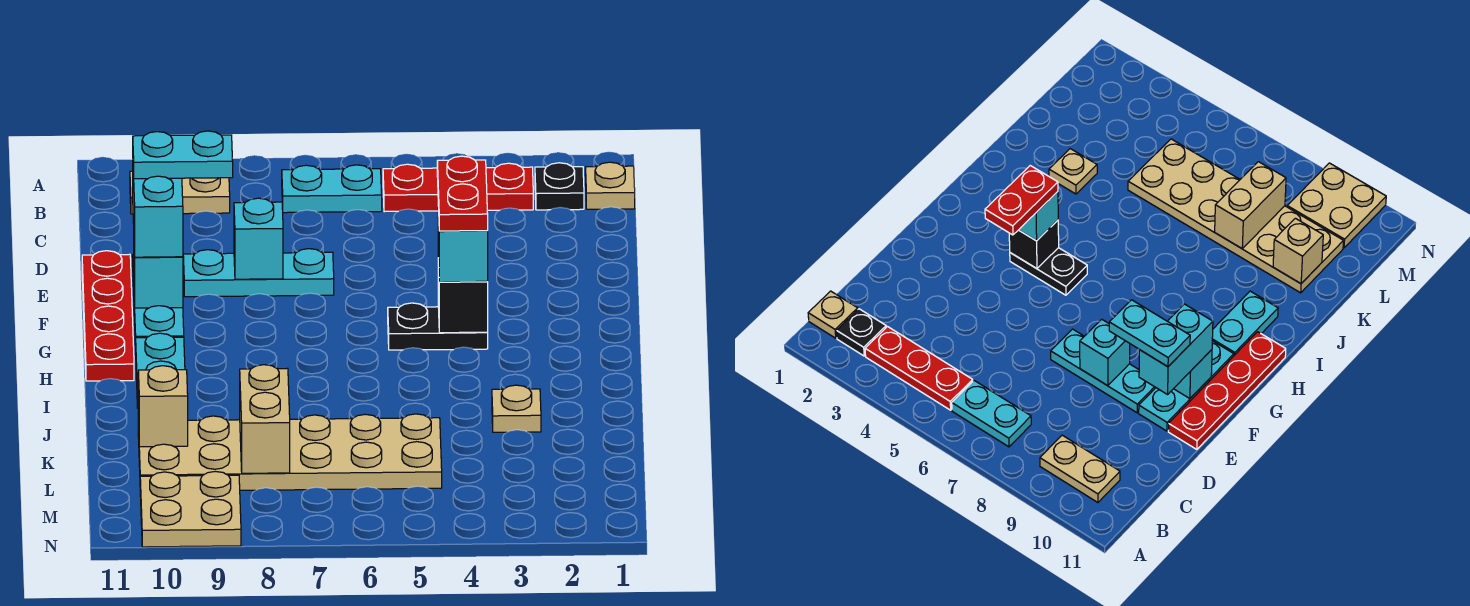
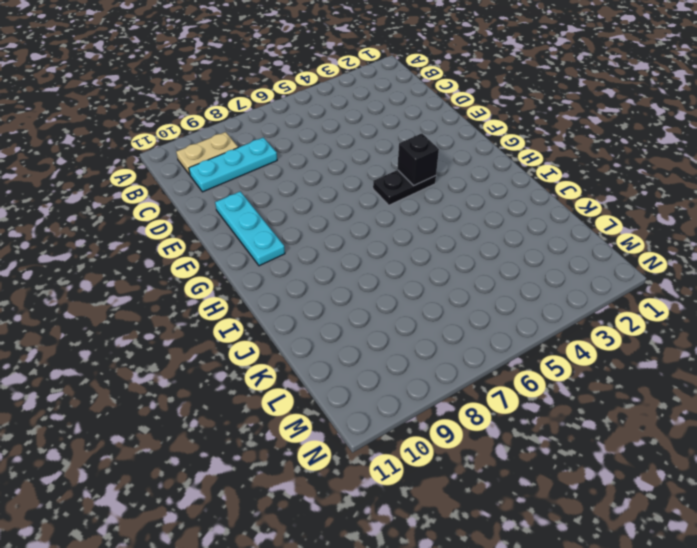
cyan plate C8:C10 level 1 -> cyan plate E7:E9 level 1
none -> tan plate B1 level 1
none -> black plate B2 level 1
none -> red plate B3:B5 level 1

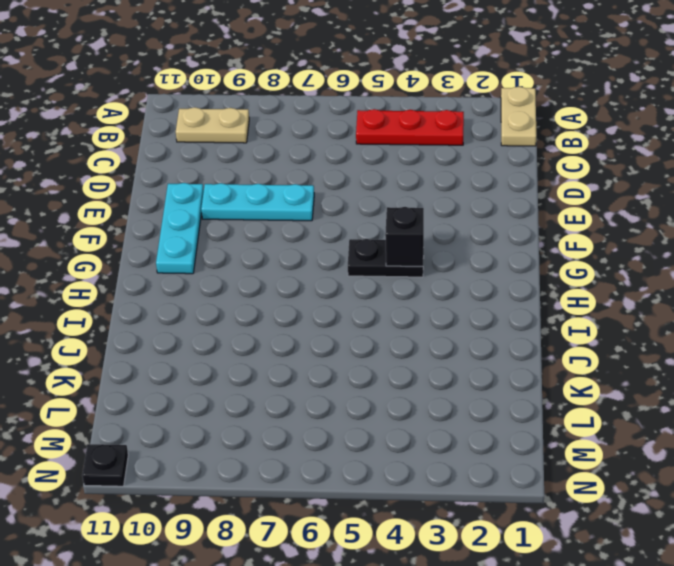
tan plate A1:B1 level 1 -> tan plate B1 level 1
black plate N11 level 1 -> black plate B2 level 1
none -> cyan plate B6:B7 level 1
none -> red plate E11:H11 level 1
none -> cyan plate H10:I10 level 1

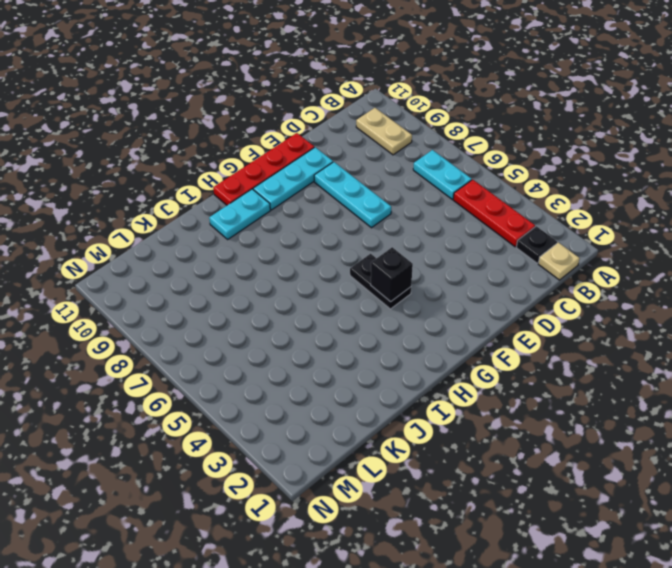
none -> tan plate J3 level 1
none -> tan plate K5:L10 level 1
none -> tan plate M9:N10 level 1

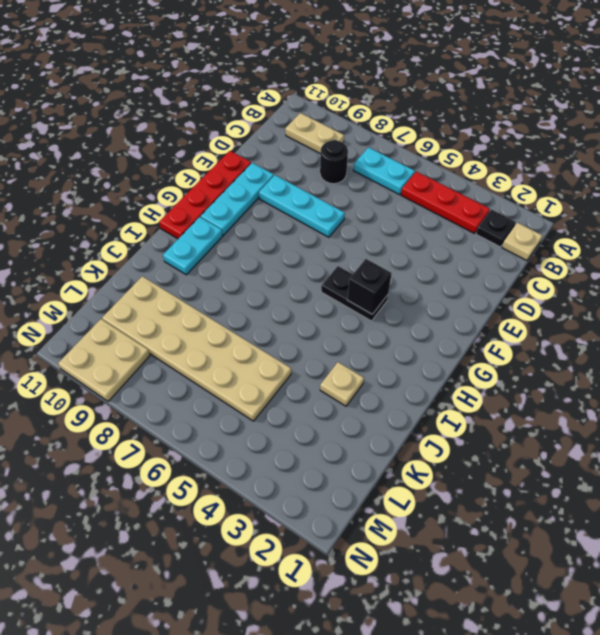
black round brick C8 level 1 -> none
none -> cyan brick E8 level 2
none -> cyan brick F10 level 2
none -> tan brick K8:L8 level 2

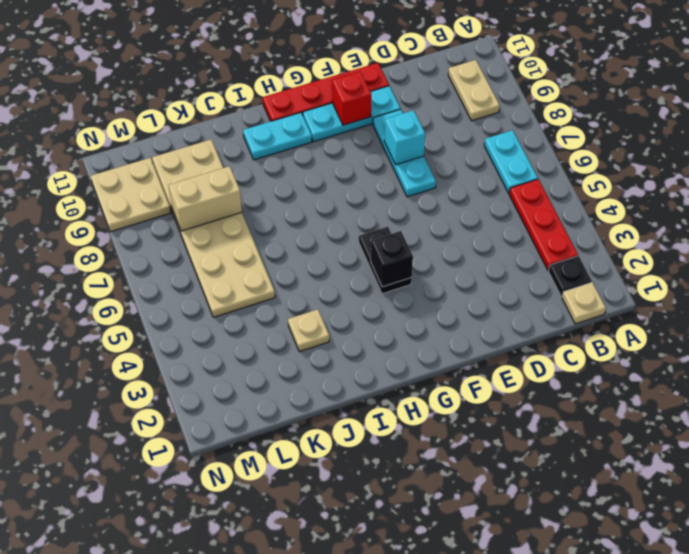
red brick F10 level 2 -> cyan brick F10 level 2
none -> tan brick K10 level 2
none -> cyan brick E10:F10 level 3
none -> cyan brick G4 level 3

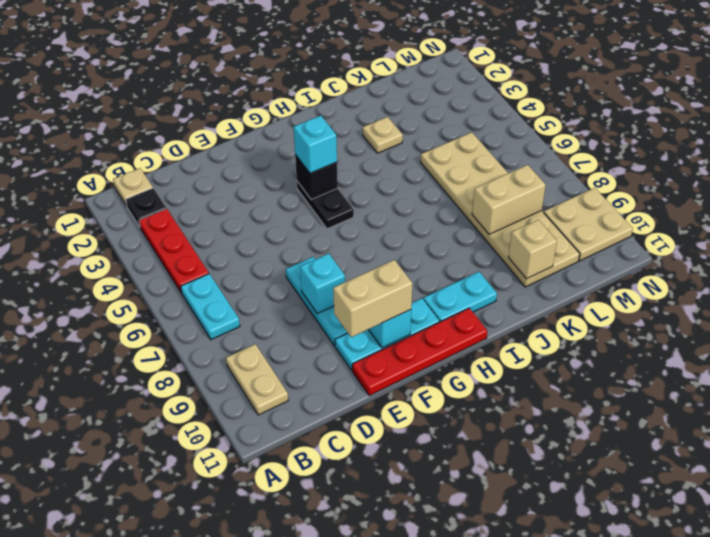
tan brick E10:F10 level 3 -> cyan brick E10:F10 level 3
none -> cyan plate E9:E10 level 4
none -> red plate F4:G4 level 4

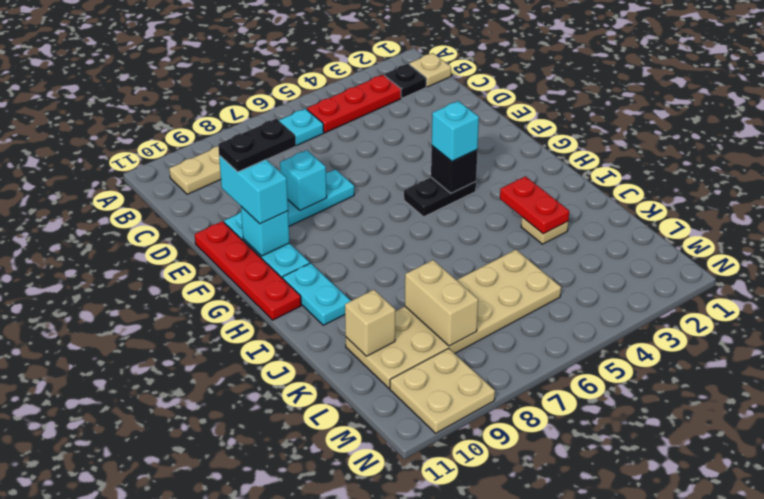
black plate E9:E10 level 4 -> cyan plate E9:E10 level 4
red plate I3:J3 level 2 -> red plate F4:G4 level 4

